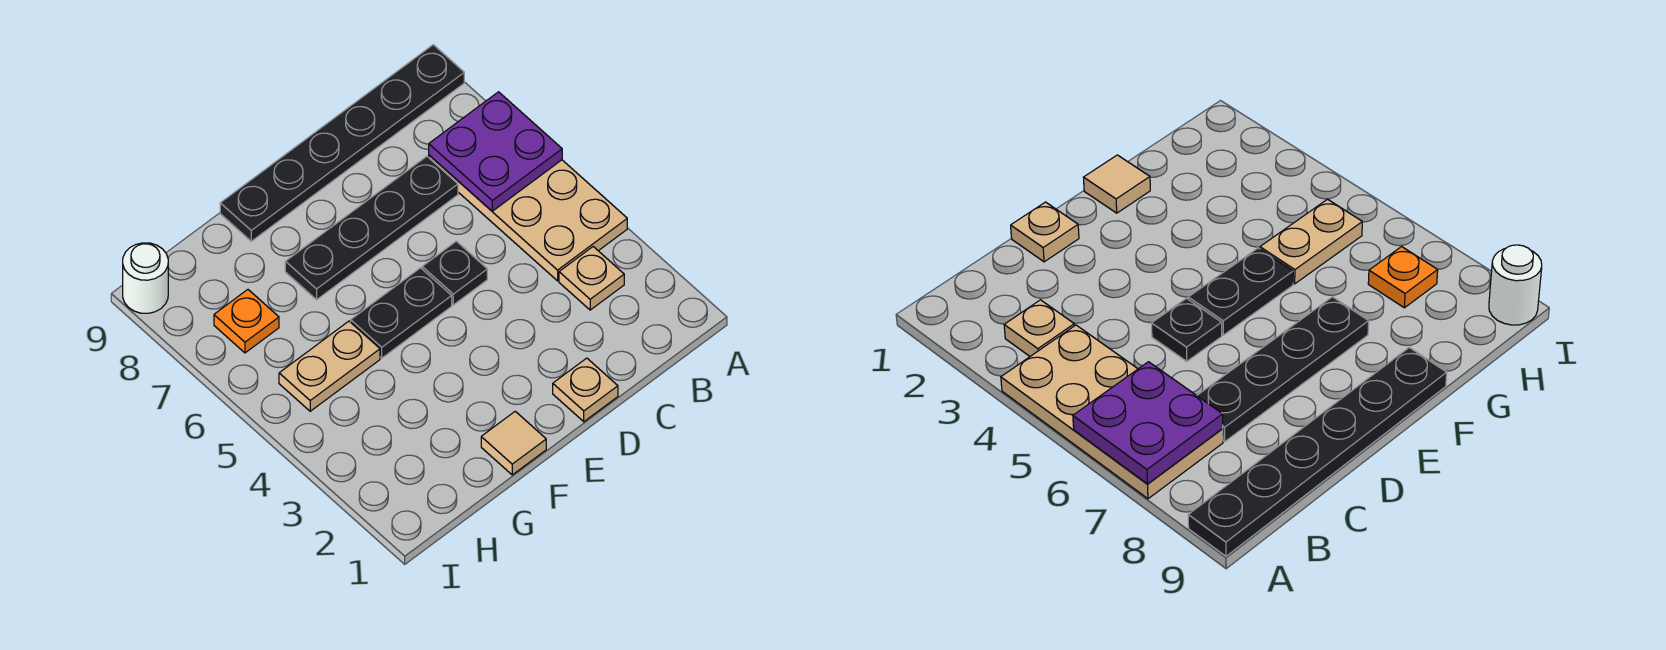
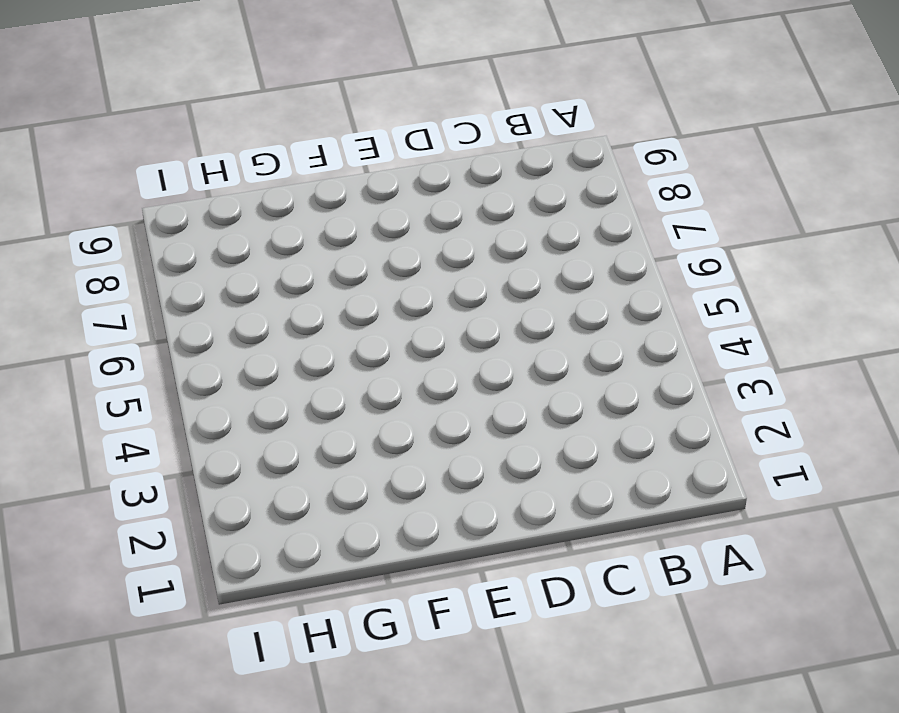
none -> tan plate A4:B7 level 1
none -> black plate A9:F9 level 1
none -> tan plate B3 level 1

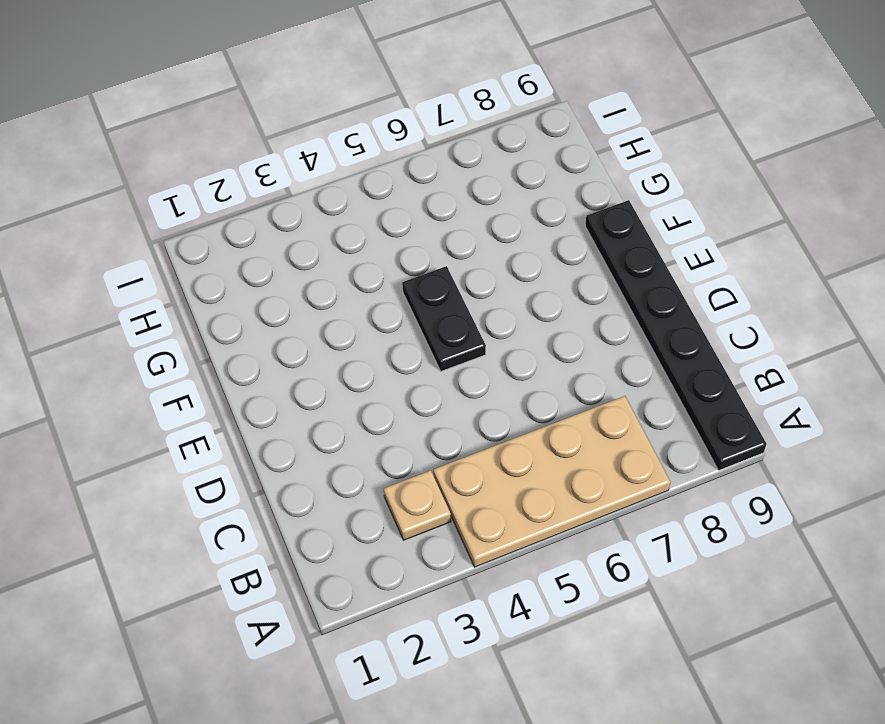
none -> black plate C7:F7 level 1
none -> tan plate D1 level 1
none -> black plate D5 level 1

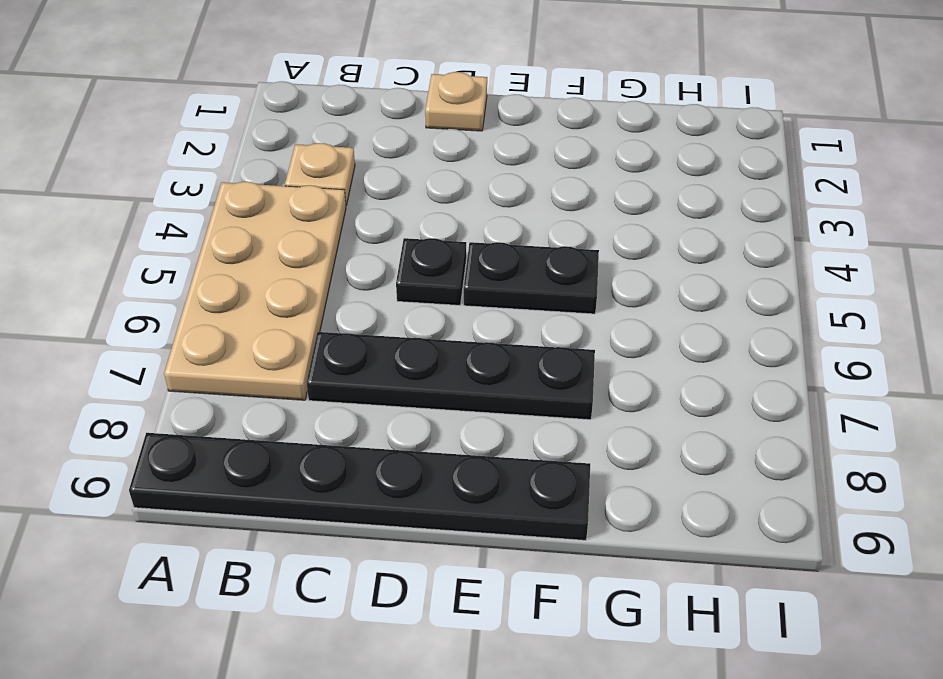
none -> tan tile F1 level 1
none -> tan plate G5:H5 level 1
none -> orange plate H7 level 1

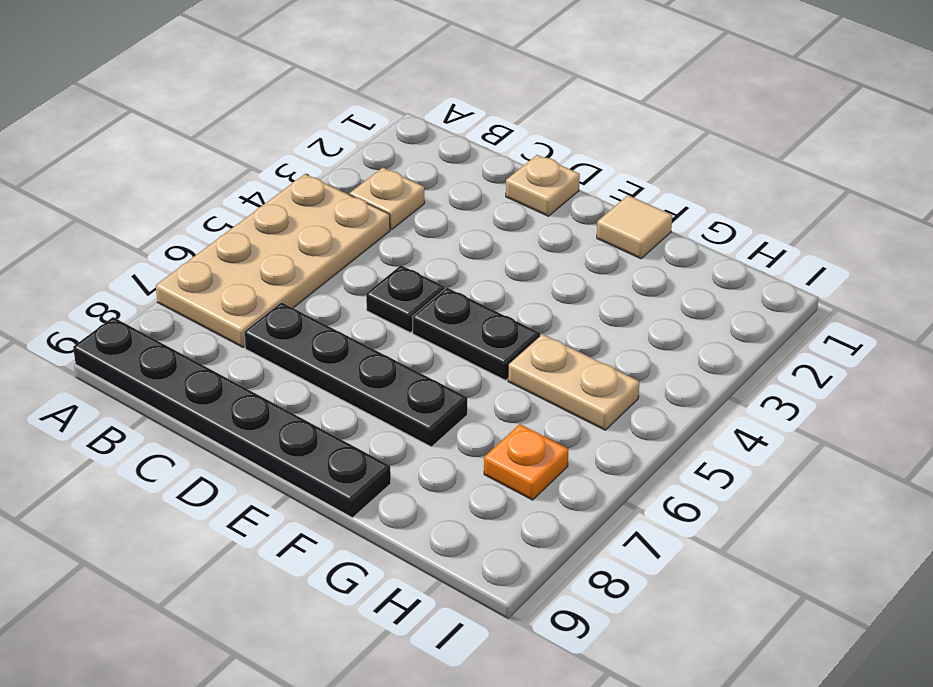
none -> white round brick I9 level 1
none -> purple plate A6:B7 level 2

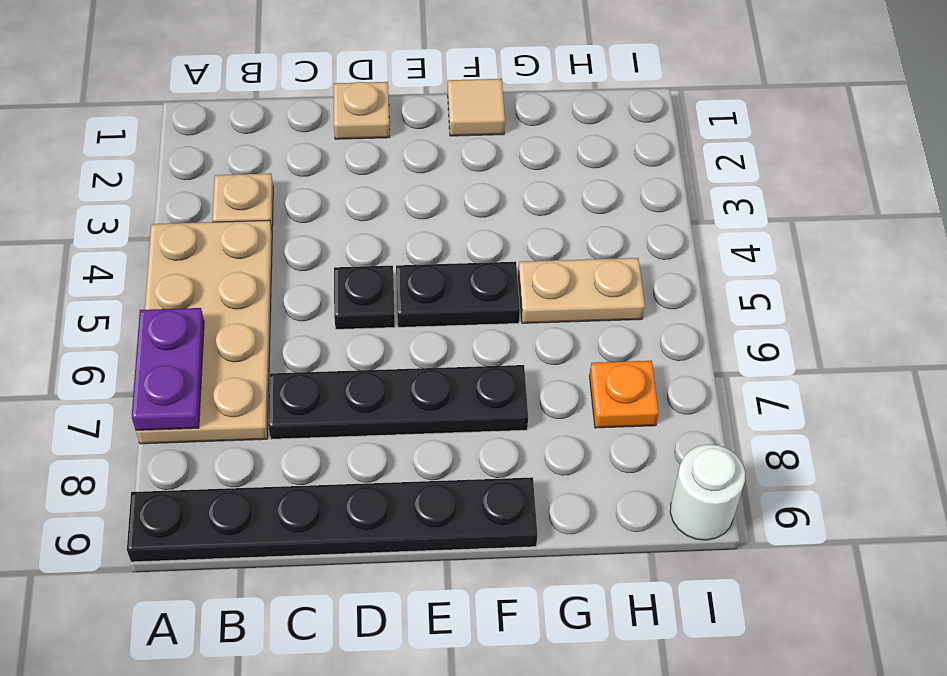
purple plate A6:A7 level 2 -> purple plate A6:B7 level 2

